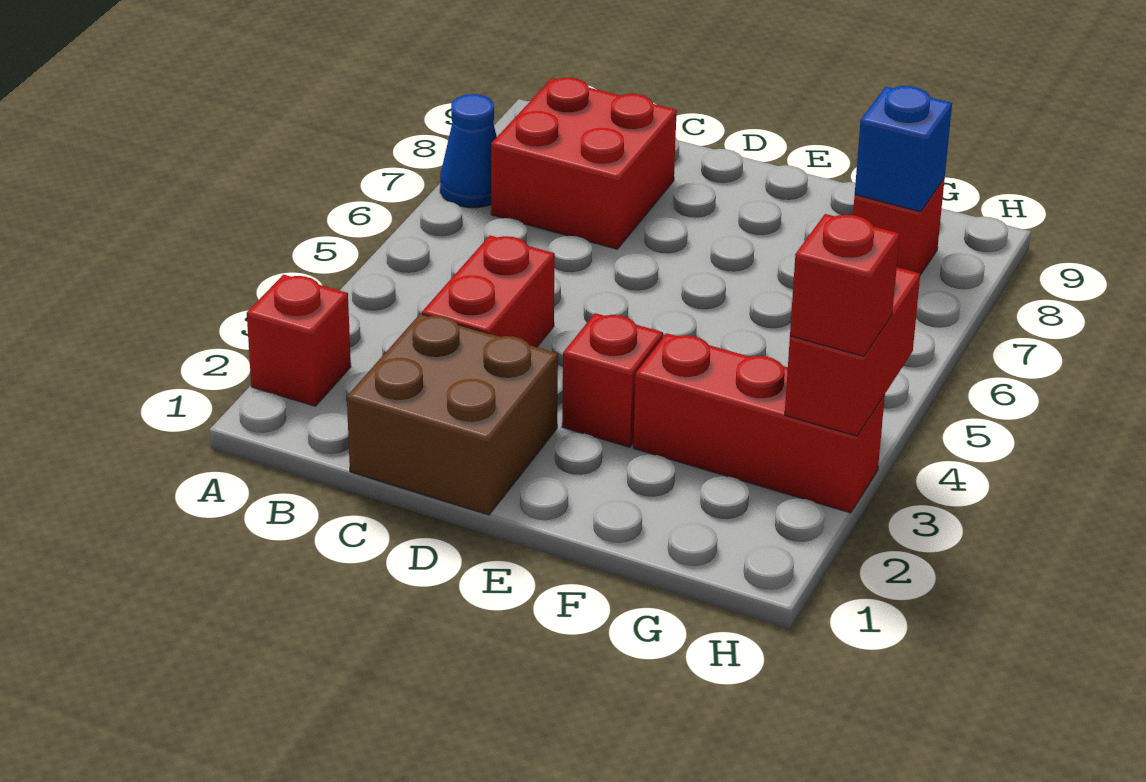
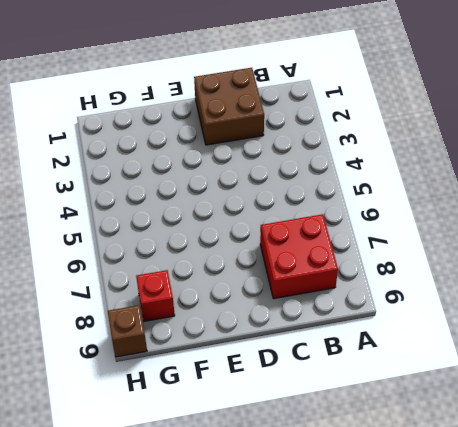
brown brick H9 level 1 -> none
none -> red brick A2 level 1
none -> blue cone A7 level 1

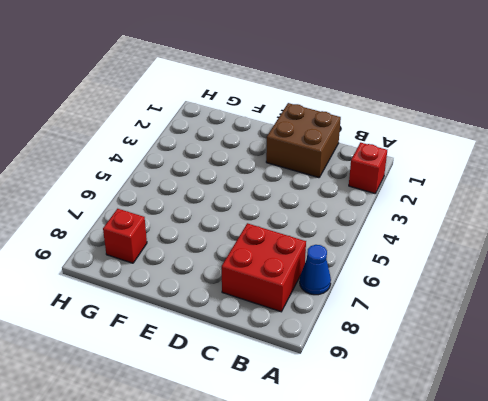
none -> red brick C3:C4 level 1
none -> red brick E3 level 1

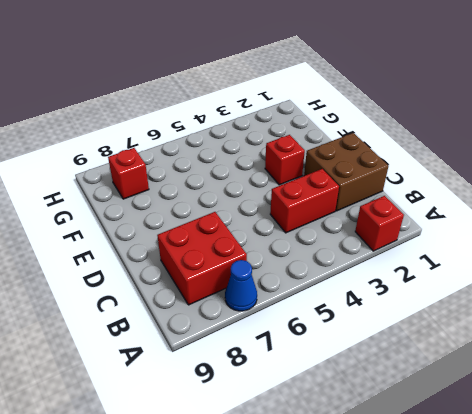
none -> red brick F3:H3 level 1
none -> blue brick G8 level 2

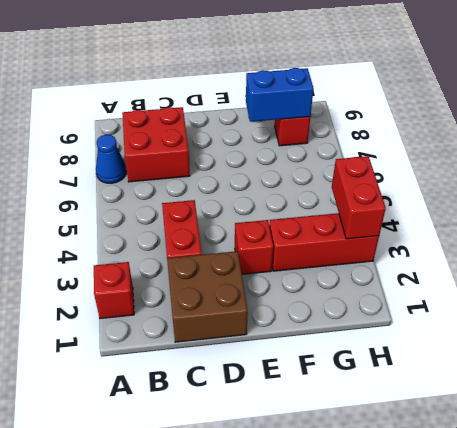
blue brick F8:G8 level 2 -> blue brick G8 level 2
none -> red brick H3 level 3

